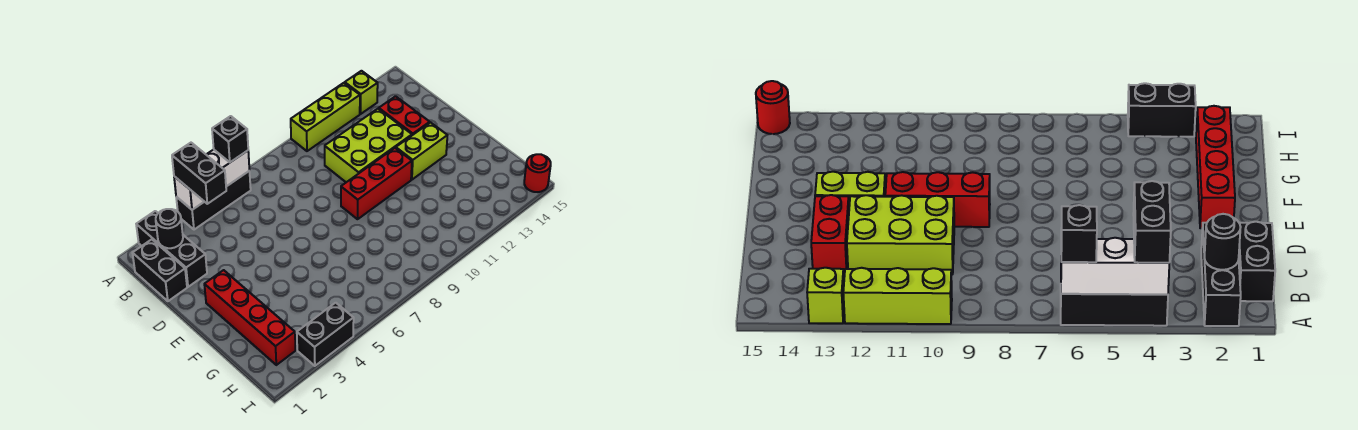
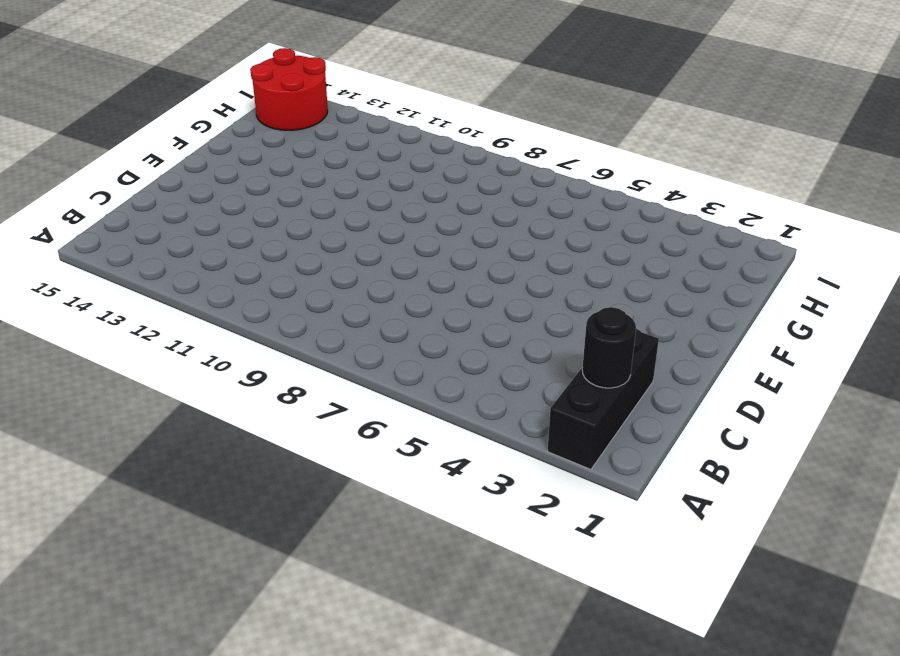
red round brick H14:I15 level 1 -> red round brick I15 level 1
none -> black brick A4:A6 level 1
none -> lime brick A10:A12 level 1
none -> lime brick A13 level 1

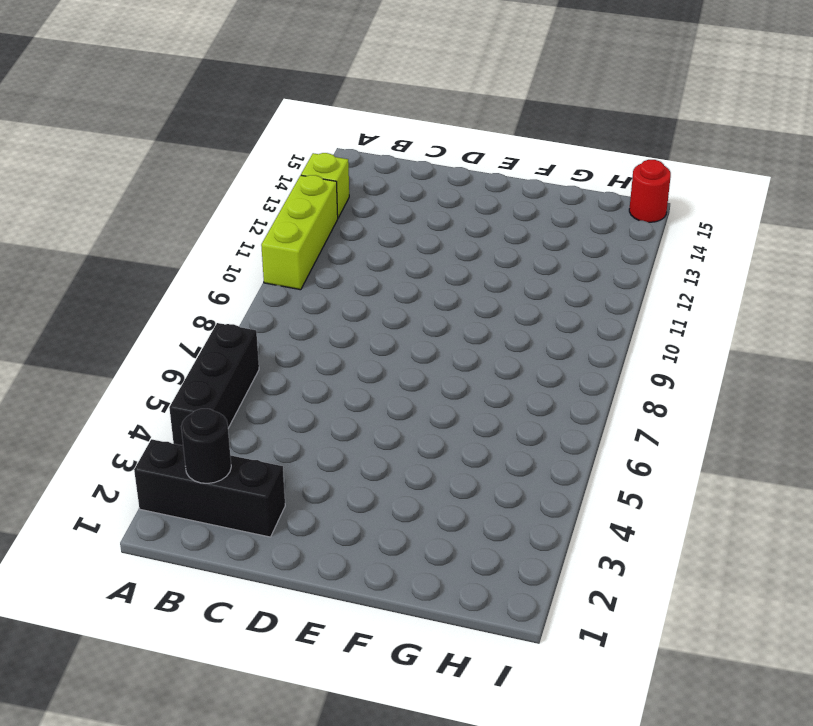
none -> black brick B1:C1 level 1
none -> lime brick C10:D12 level 1
none -> red brick C13:D13 level 1

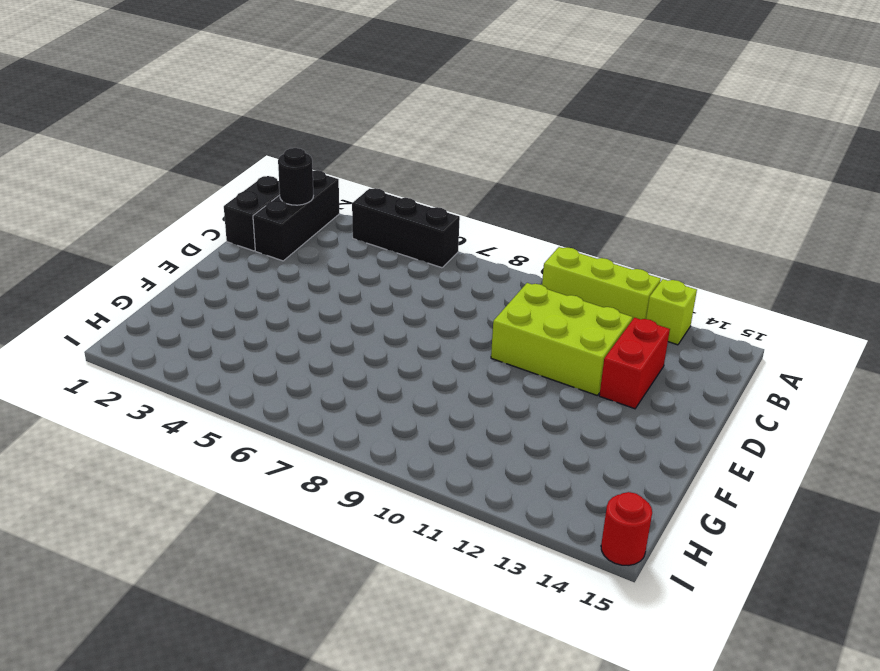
none -> red brick E2:H2 level 1
none -> red brick E9:E11 level 1
none -> lime brick E12:E13 level 1

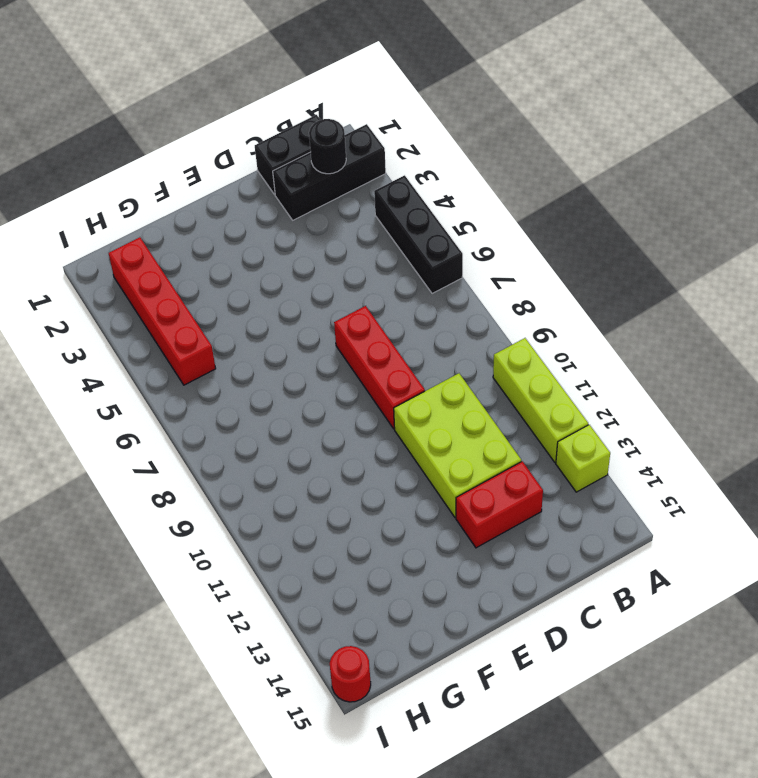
red brick D7:D9 level 1 -> red brick E9:E11 level 1
red brick H2:H5 level 1 -> red brick E2:H2 level 1
none -> lime brick E12:E13 level 1
none -> black brick I3:I4 level 1
none -> white brick A4:A6 level 2

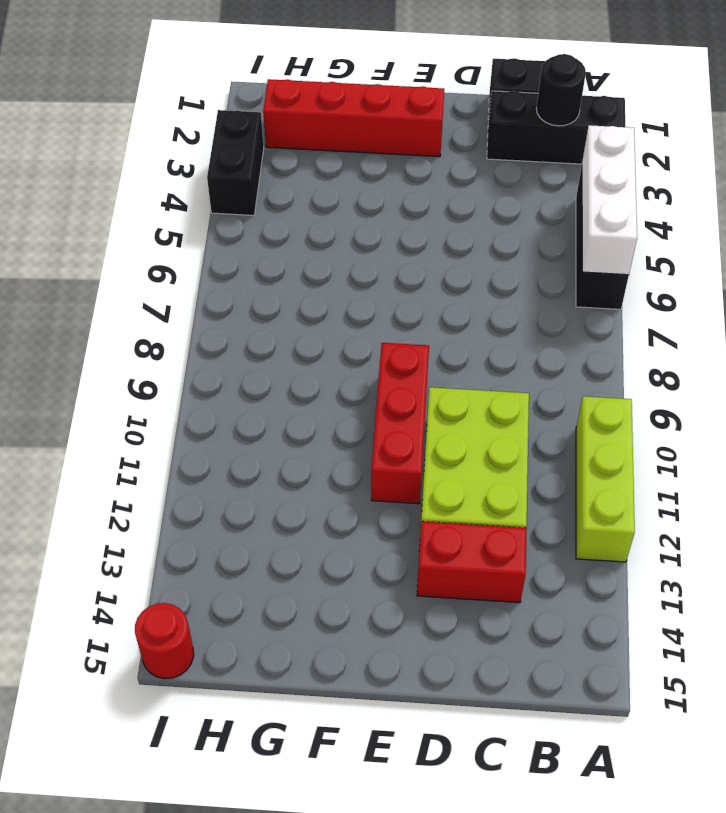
none -> lime brick A13 level 1
none -> lime brick E12:E13 level 1
none -> black brick A4:B4 level 3

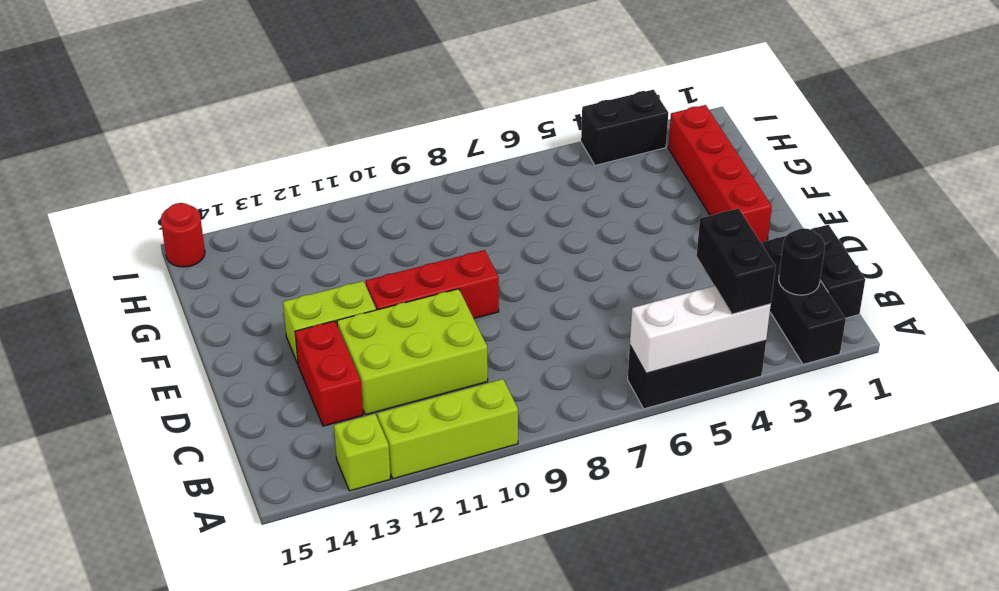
none -> black brick A6 level 3

